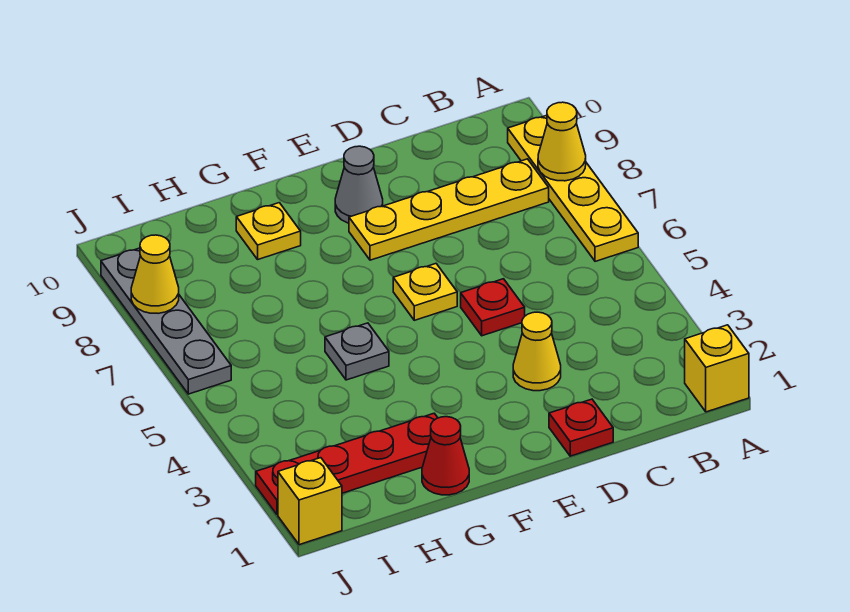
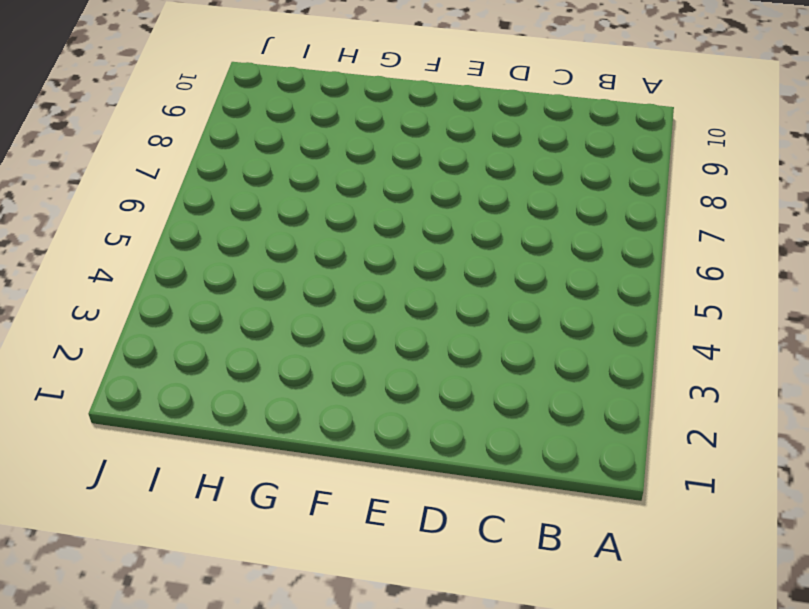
none -> yellow brick A1 level 1
none -> yellow plate A6:A9 level 1
none -> yellow plate B8:E8 level 1

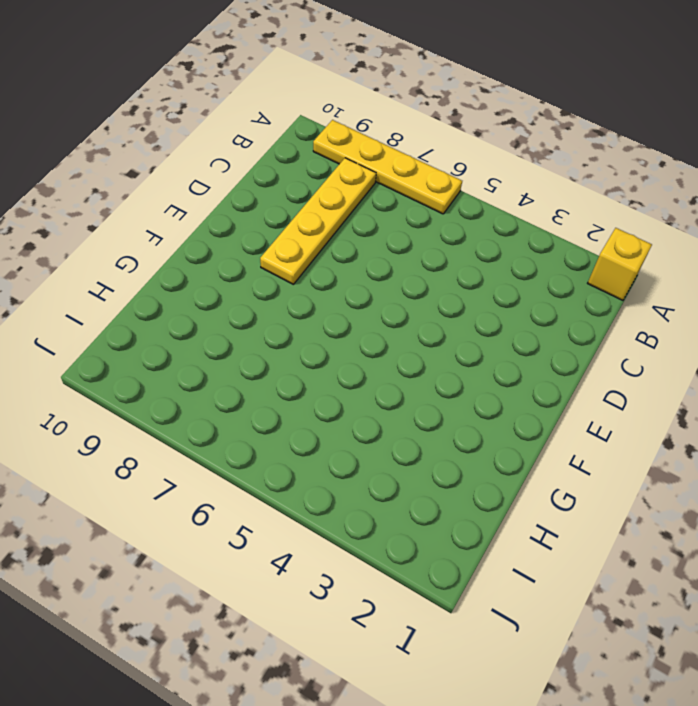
none -> red plate D1 level 1
none -> yellow cone D3 level 1
none -> red plate D5 level 1

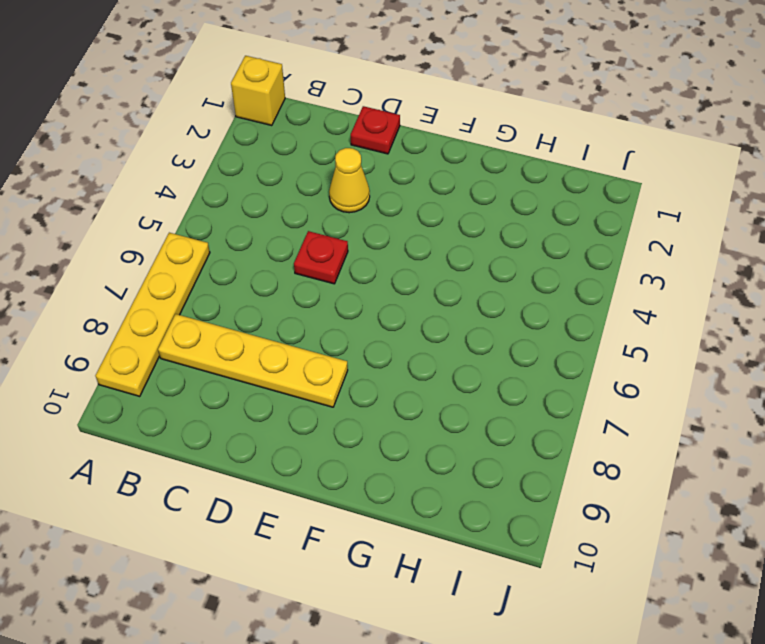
none -> yellow plate E6 level 1
none -> grey cone E9 level 1
none -> red cone G1 level 1

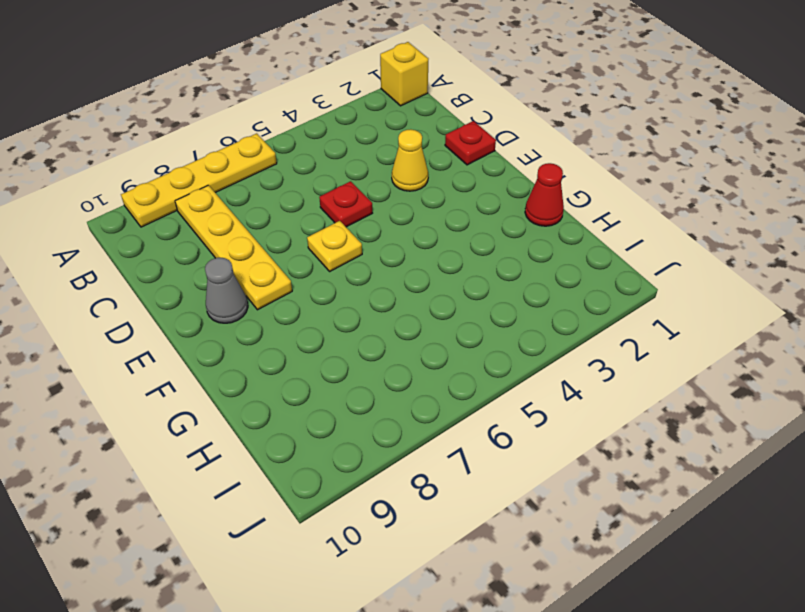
none -> red plate G2:J2 level 1
none -> grey plate G5 level 1
none -> yellow plate G9 level 1

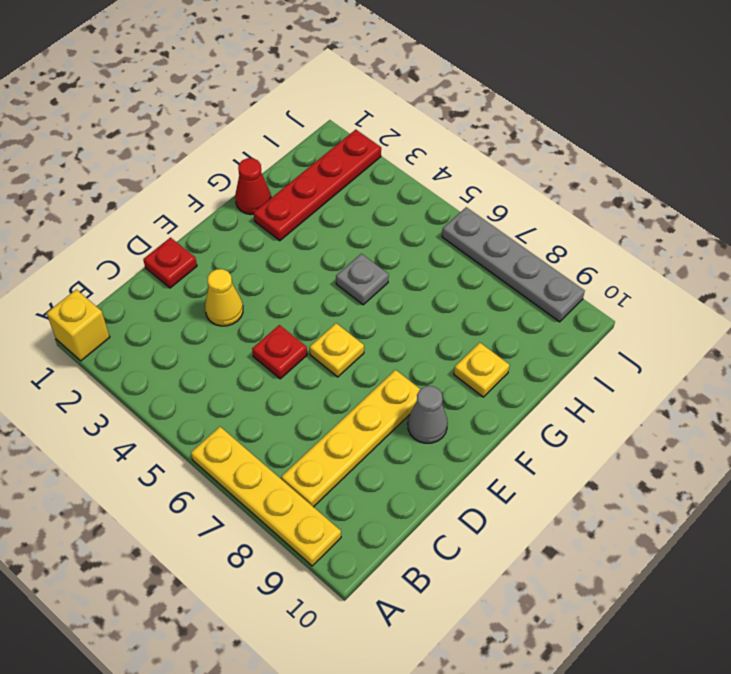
none -> yellow brick J1 level 1
none -> yellow cone A8 level 2
none -> yellow cone J8 level 2

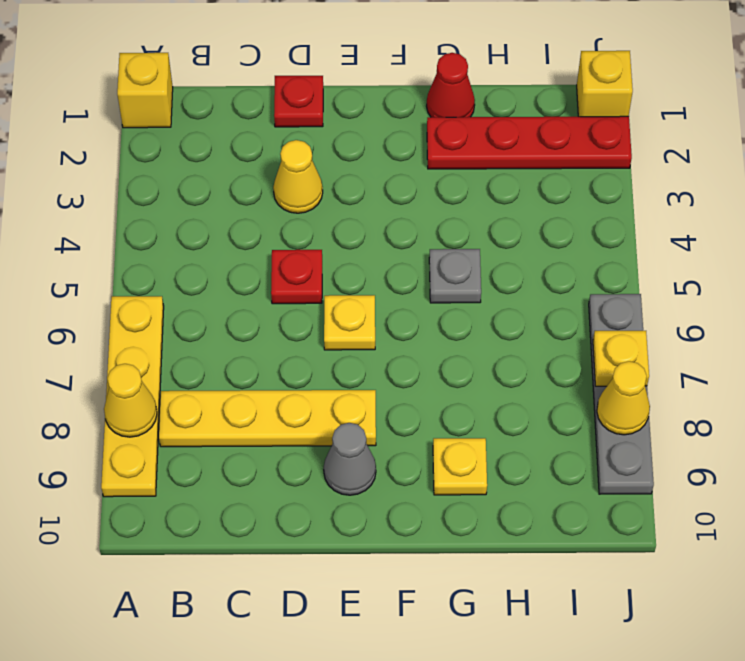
yellow plate J7 level 2 -> none

